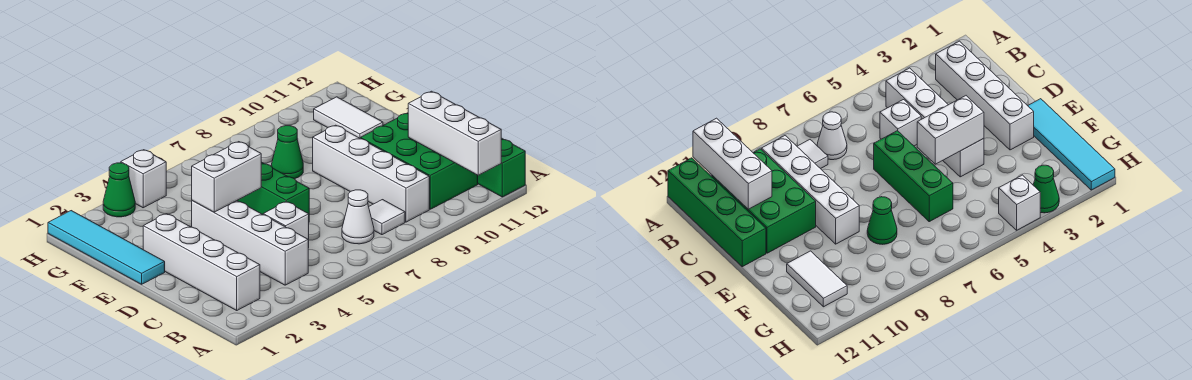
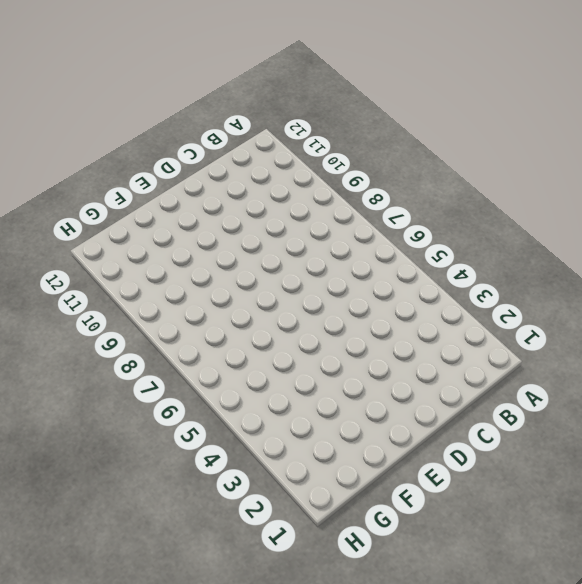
none -> green brick A12:D12 level 1
none -> white brick B2:E2 level 1
none -> white brick B4:E4 level 1

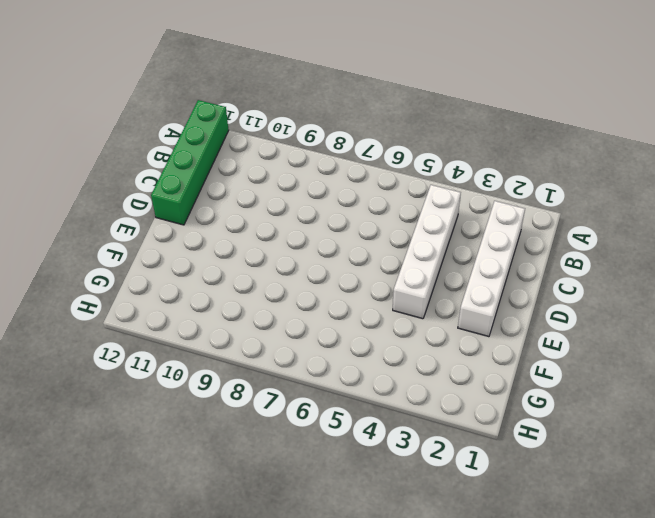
none -> white cone B7 level 1
none -> white tile B8 level 1
none -> white brick B9:E9 level 1

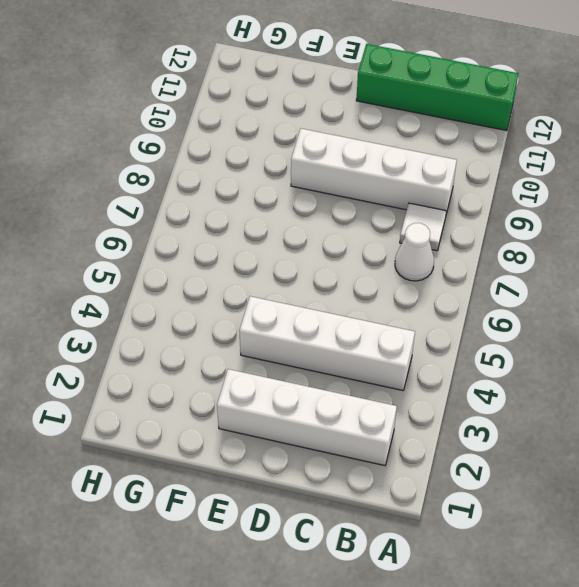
none -> green brick B10:D11 level 1
none -> white brick C5 level 1
none -> green brick D6:F6 level 1

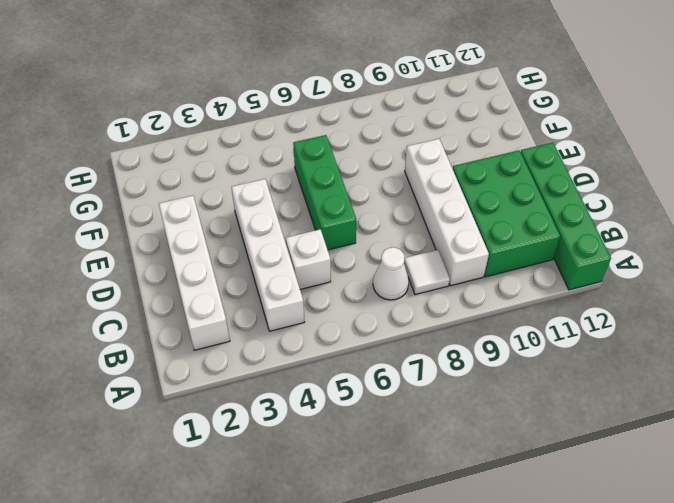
none -> cyan tile E1:H1 level 1
none -> green cone F8 level 1
none -> white tile F11:G11 level 1

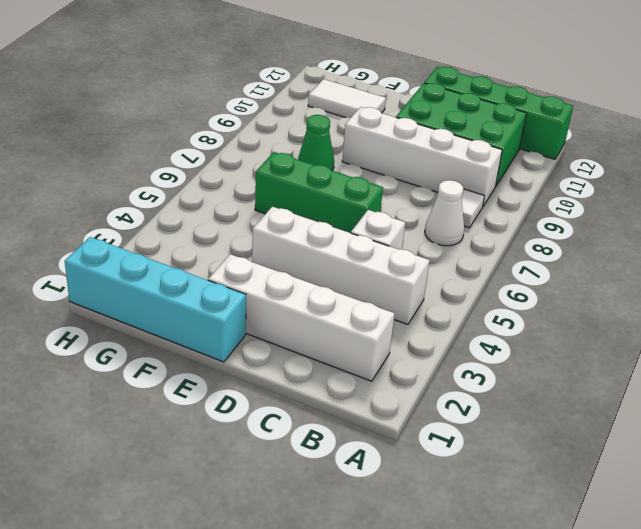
cyan brick E1:H1 level 1 -> cyan tile E1:H1 level 1
none -> green cone H3 level 1
none -> white brick H4 level 1
none -> white brick A11:C11 level 2

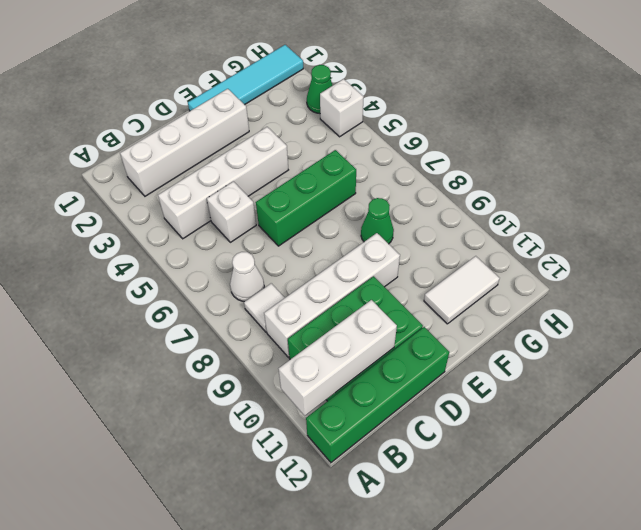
none -> white brick E4:E5 level 2

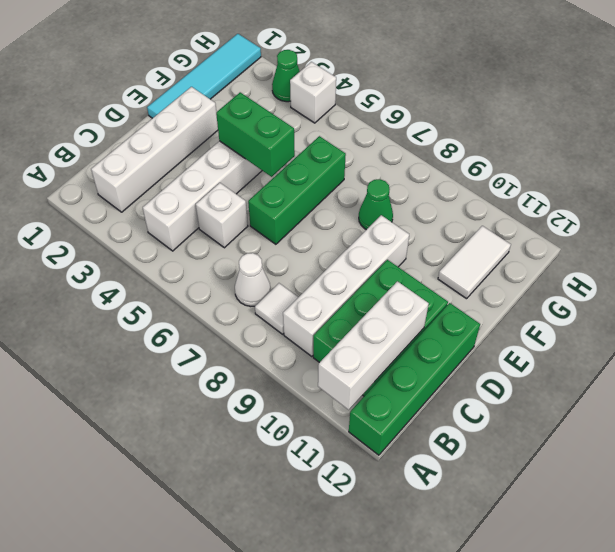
green brick E4:E5 level 2 -> white brick E4:E5 level 2

